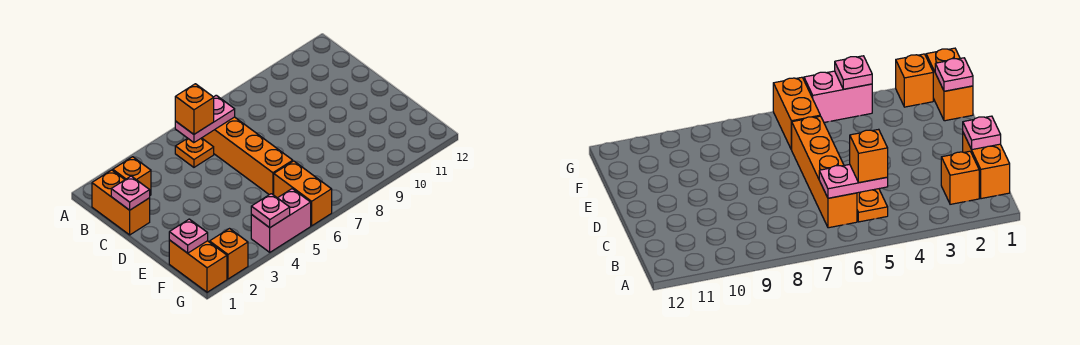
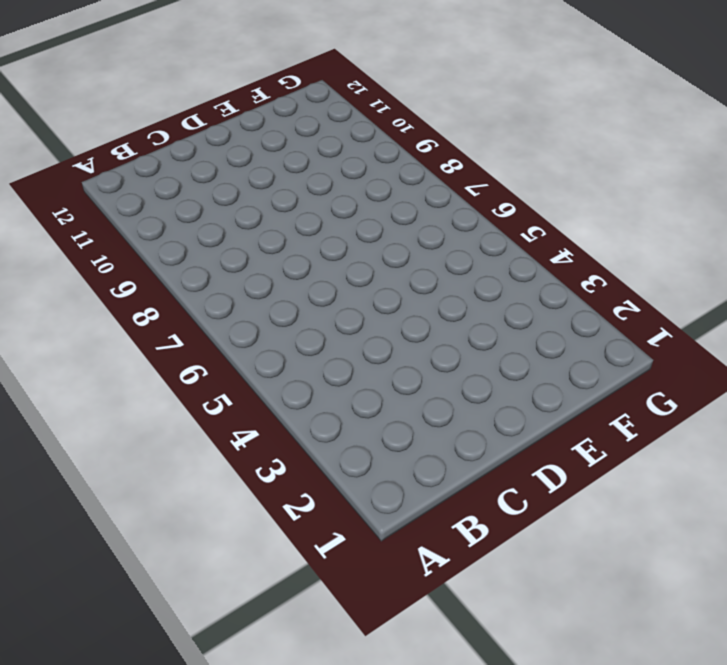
none -> orange brick B1:C1 level 1
none -> orange brick B2 level 1
none -> orange plate B5 level 1

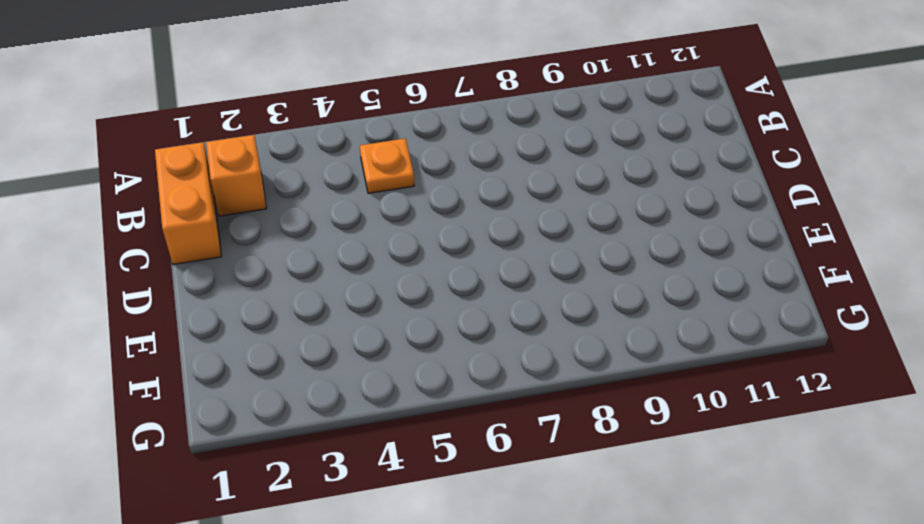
none -> orange brick B6:E6 level 1
none -> orange brick F1:G1 level 1
none -> orange brick F6:G6 level 1

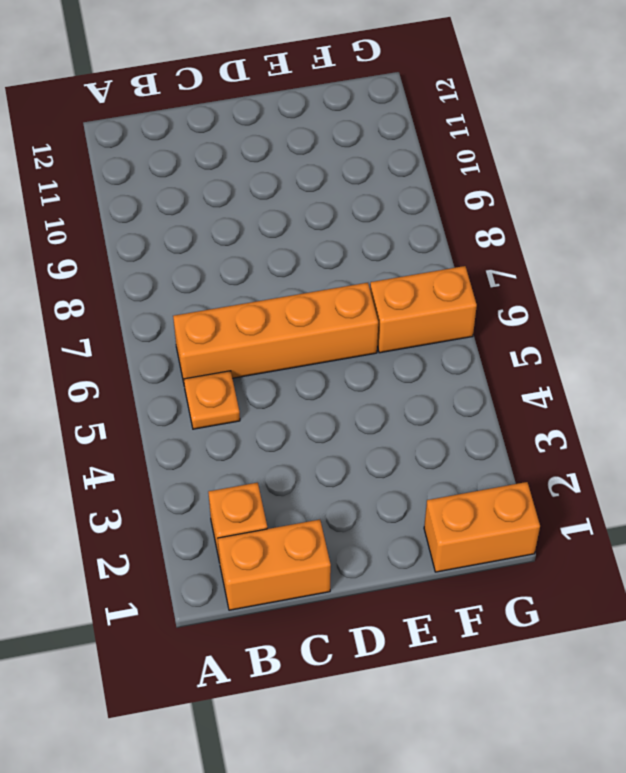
none -> orange brick G2 level 1
none -> pink brick G4:G5 level 1
none -> pink plate B5:B6 level 2

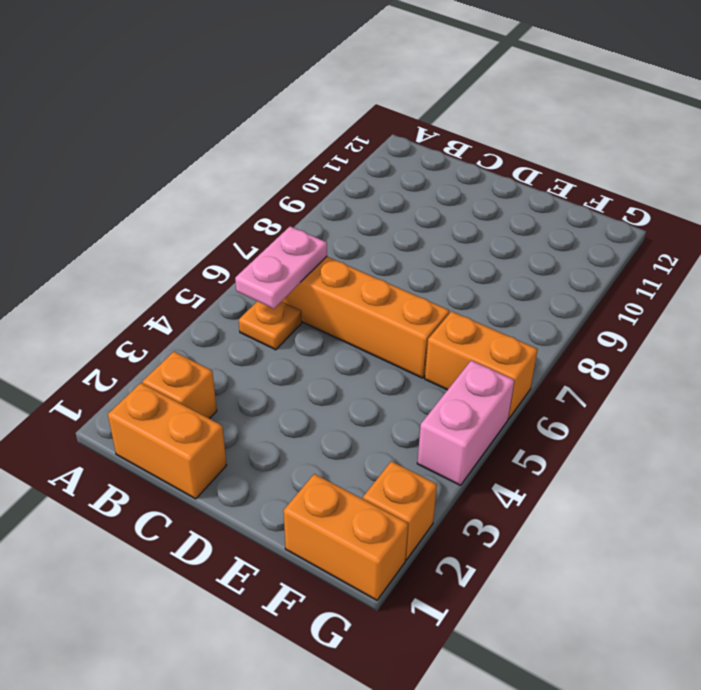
none -> pink plate C1 level 2
none -> pink plate F1 level 2
none -> pink plate G4 level 2

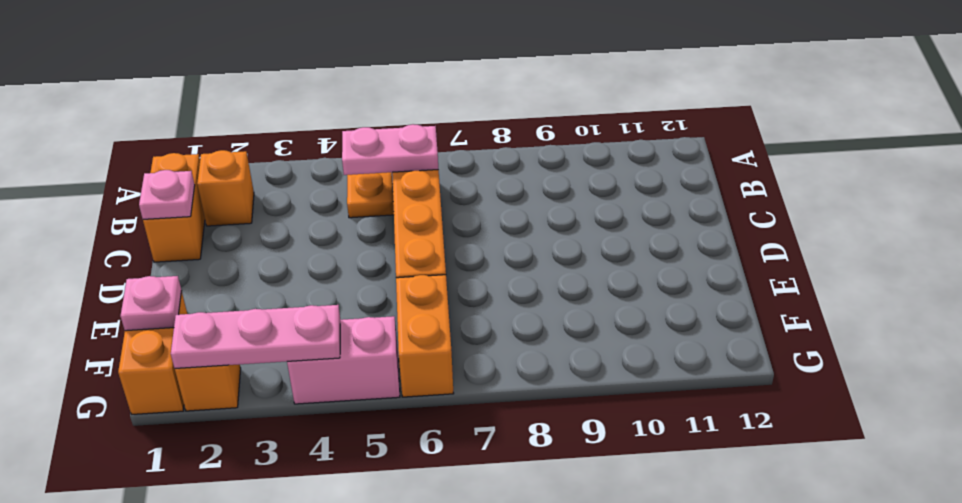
pink plate G2:G4 level 2 -> pink plate G4 level 2
none -> orange brick B5 level 3

